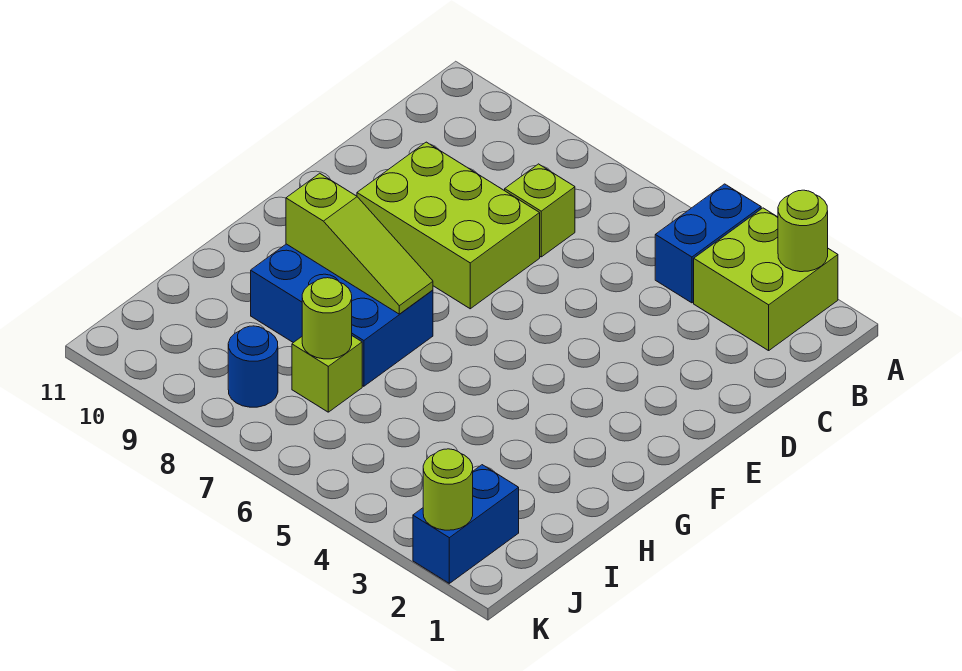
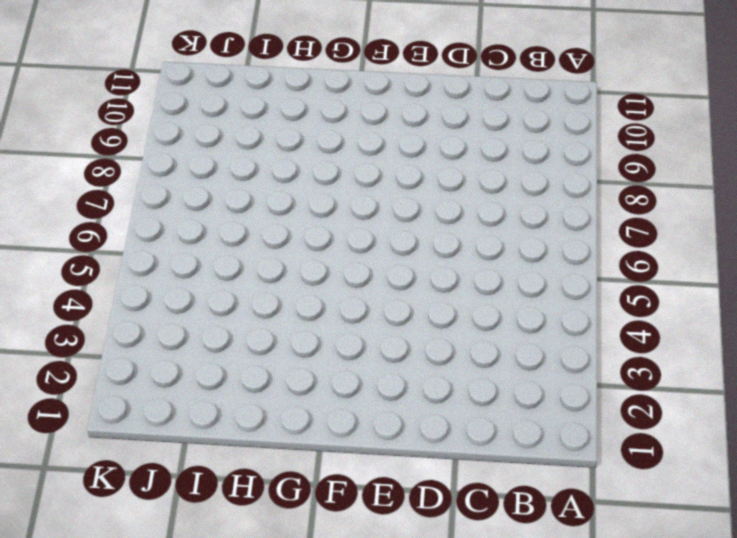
none -> lime brick A2:B3 level 1
none -> blue brick A4:B4 level 1
none -> lime brick C7 level 1

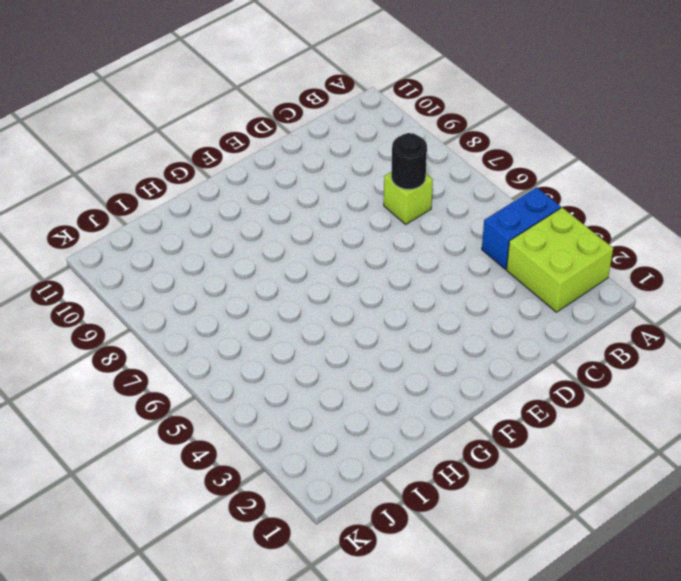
black round brick C7 level 2 -> none
none -> lime brick D7:E9 level 1
none -> blue brick G7:H9 level 1
none -> lime brick I7 level 1

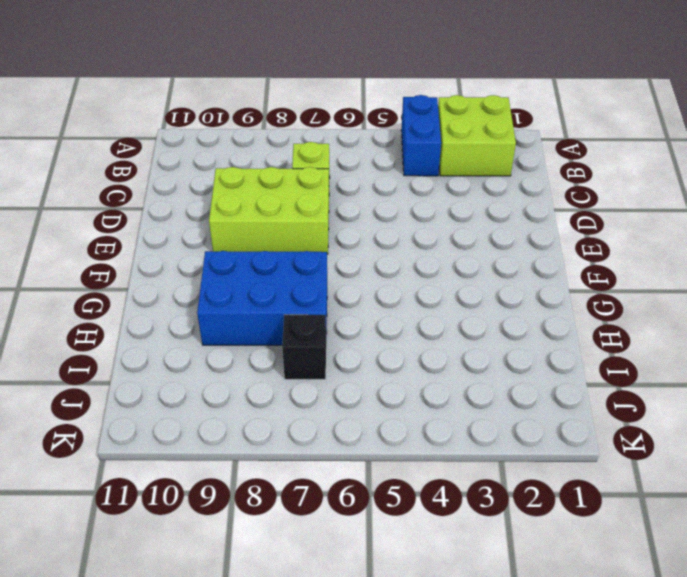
black brick I7 level 1 -> lime brick I7 level 1
none -> blue brick J2:K2 level 1
none -> blue round brick J8 level 1
none -> lime round brick A2 level 2

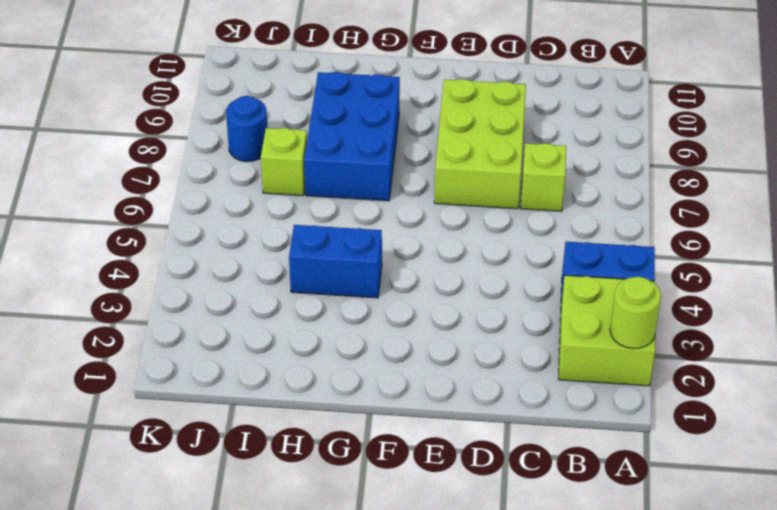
blue brick G4:H4 level 1 -> blue brick J2:K2 level 1
none -> lime slope G7:G9 level 2 top 9
none -> lime round brick I7 level 2
none -> lime round brick K2 level 2

